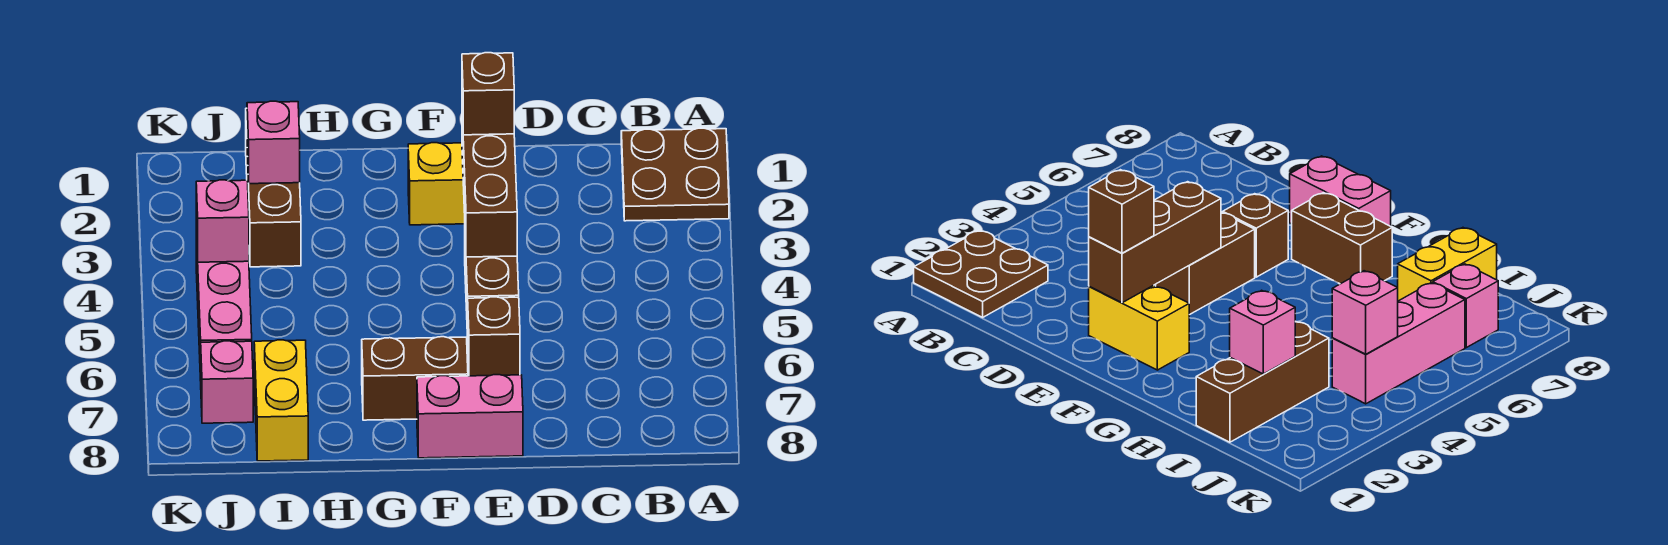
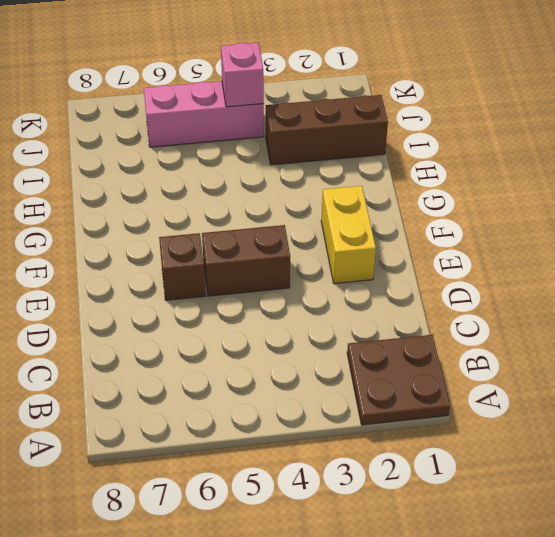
none -> pink brick E8:F8 level 1
none -> brown brick F7:G7 level 1
none -> yellow brick I7:I8 level 1

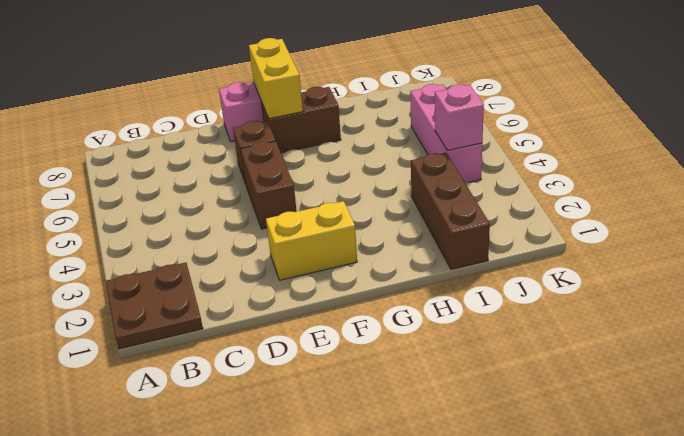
yellow brick F7:F8 level 2 -> yellow brick I7:I8 level 1
none -> pink brick J7 level 1
none -> brown brick E2:E4 level 2
none -> pink brick I2 level 2

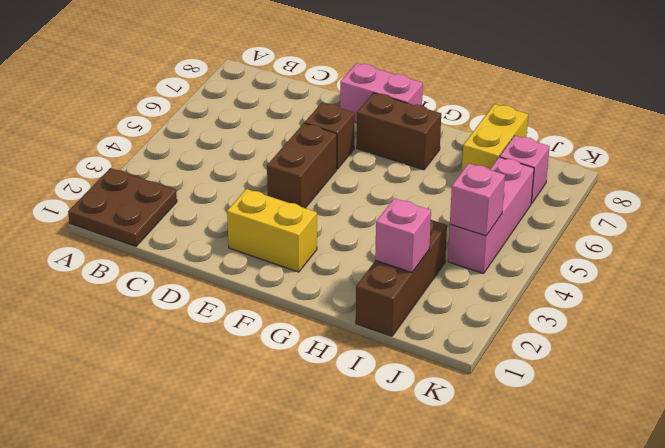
none -> brown brick E2:E4 level 2
none -> brown brick E2 level 3

